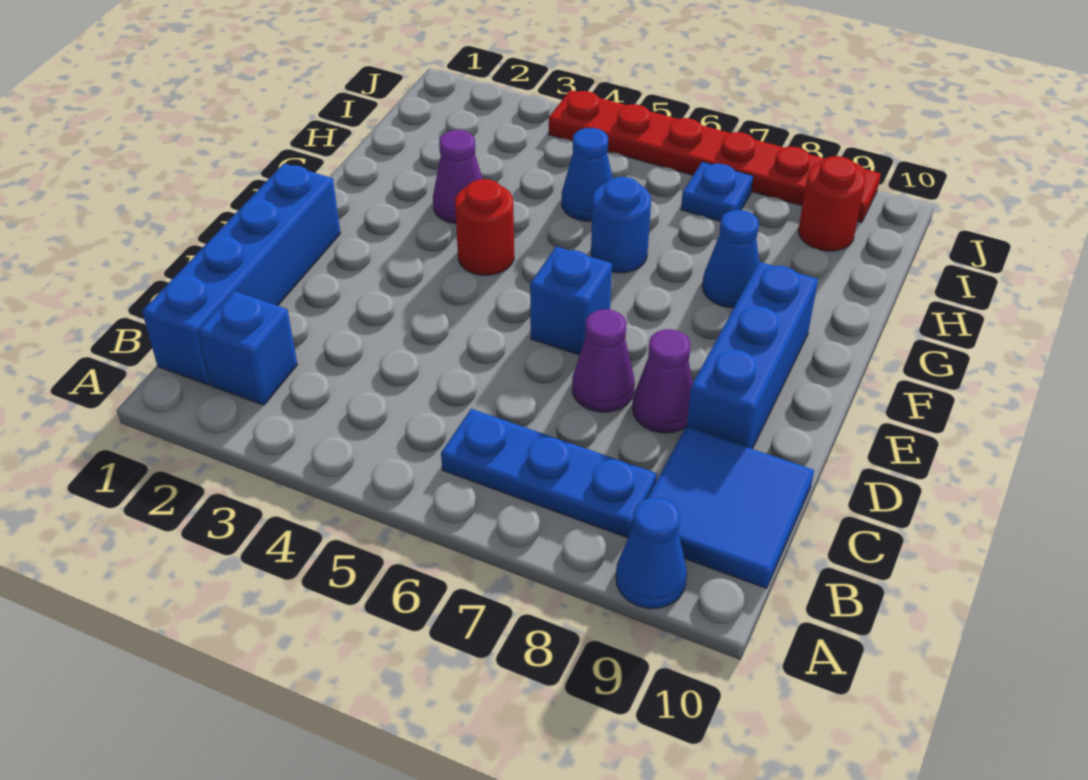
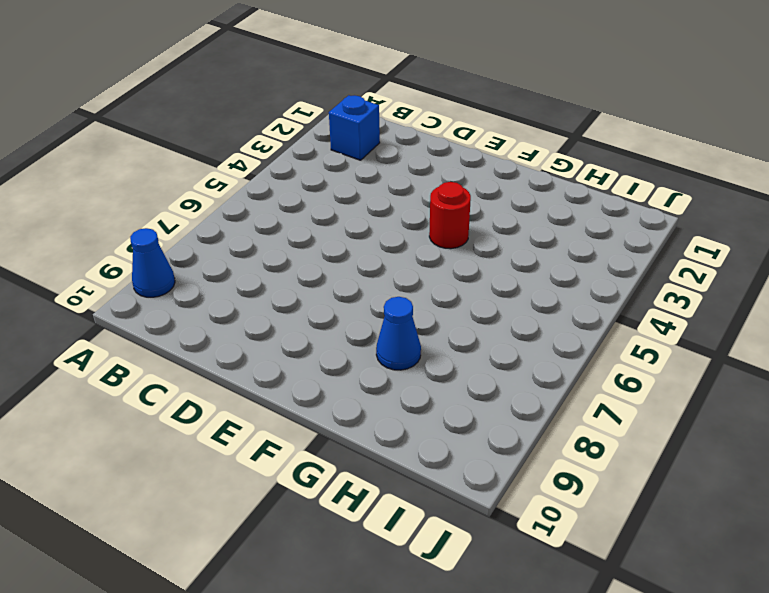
none -> blue brick B1:E1 level 1
none -> blue plate B6:B8 level 1
none -> blue tile B9:C10 level 1

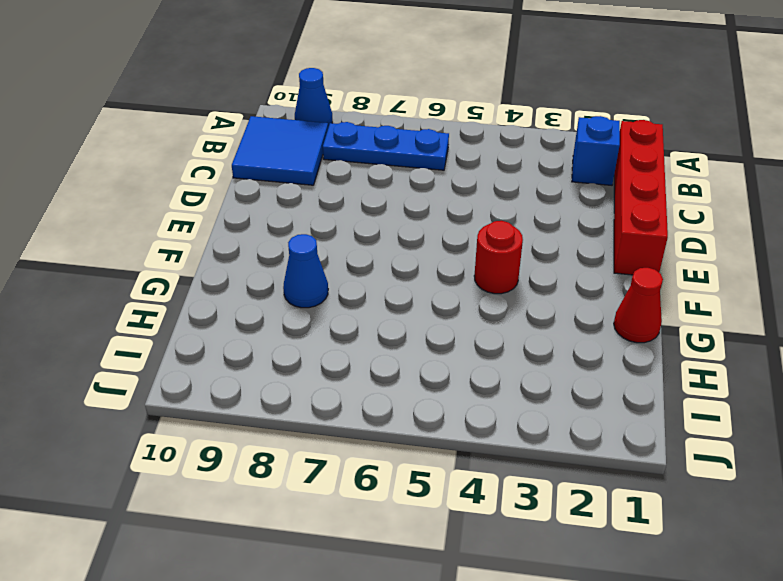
red brick B1:E1 level 1 -> blue brick B1:E1 level 1
red cone G1 level 1 -> none
none -> purple cone D7 level 1
none -> purple cone D8 level 1
none -> blue brick D9:F9 level 1

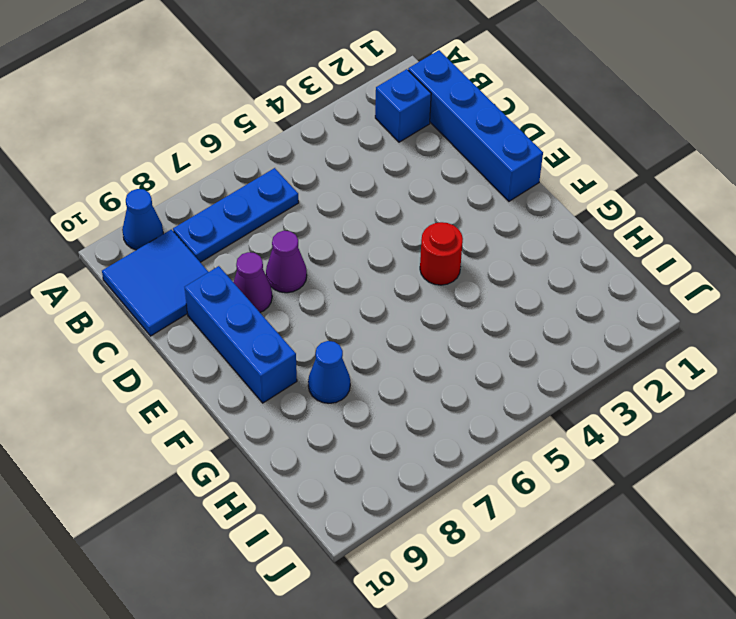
none -> blue brick E6 level 1
none -> purple cone G3 level 1
none -> blue round brick G6 level 1

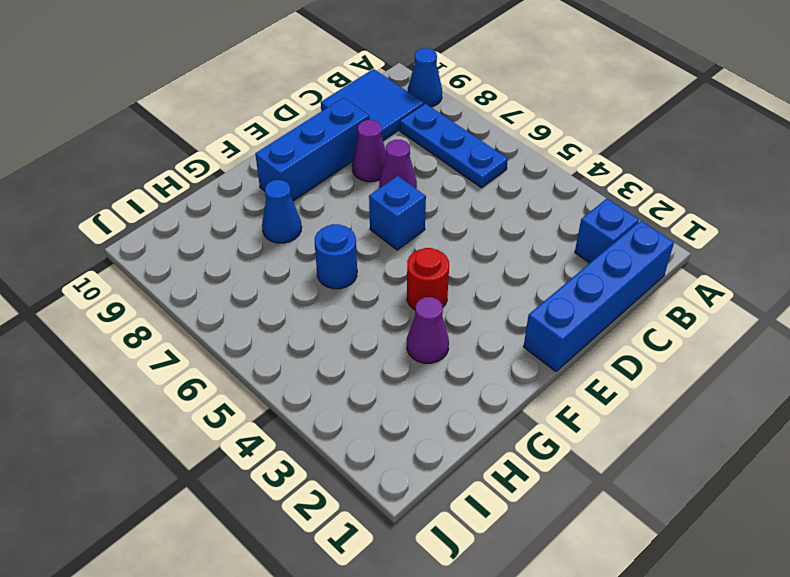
none -> blue cone H5 level 1
none -> blue plate I7 level 1
none -> red round brick I9 level 1

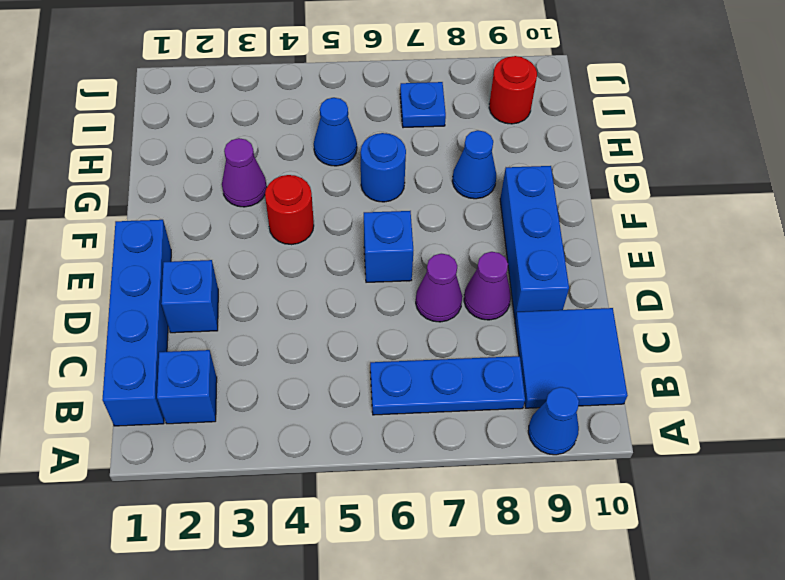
blue brick D2 level 1 -> none
none -> red plate J4:J9 level 1

